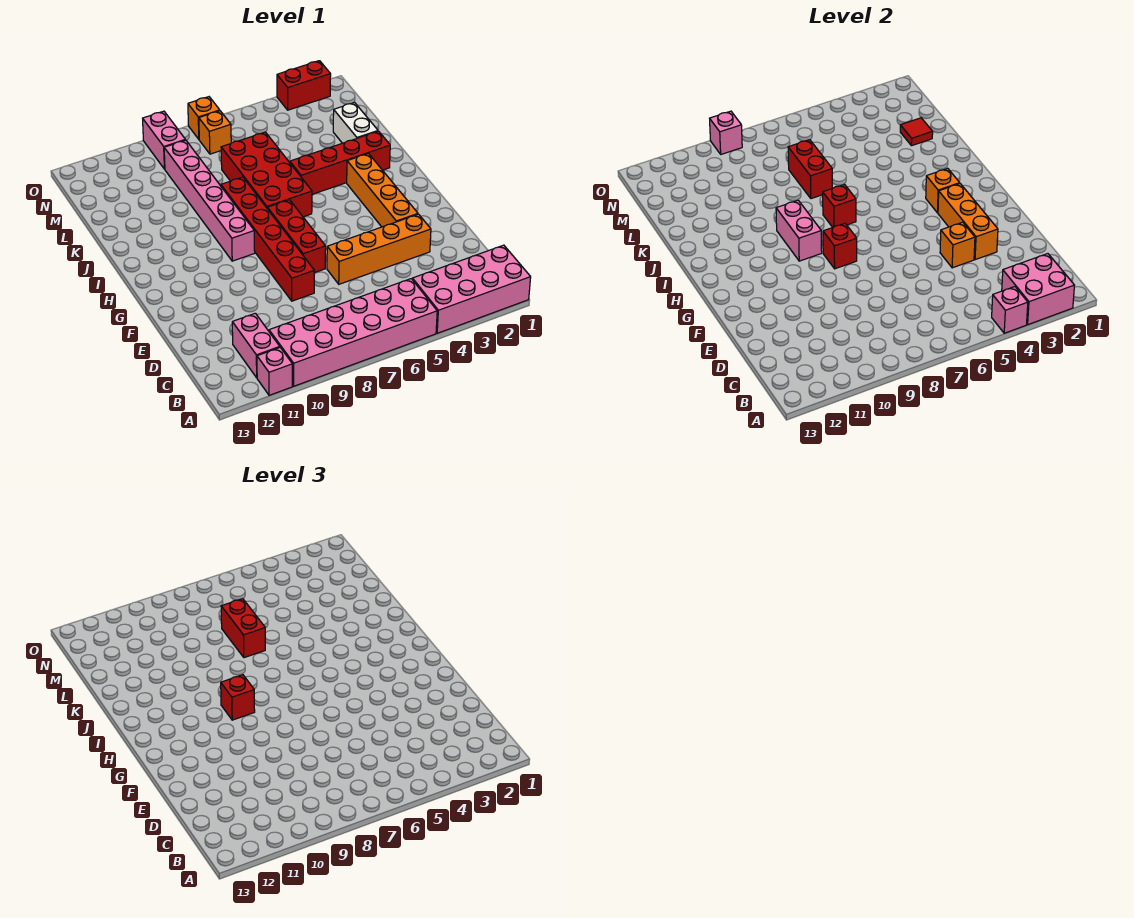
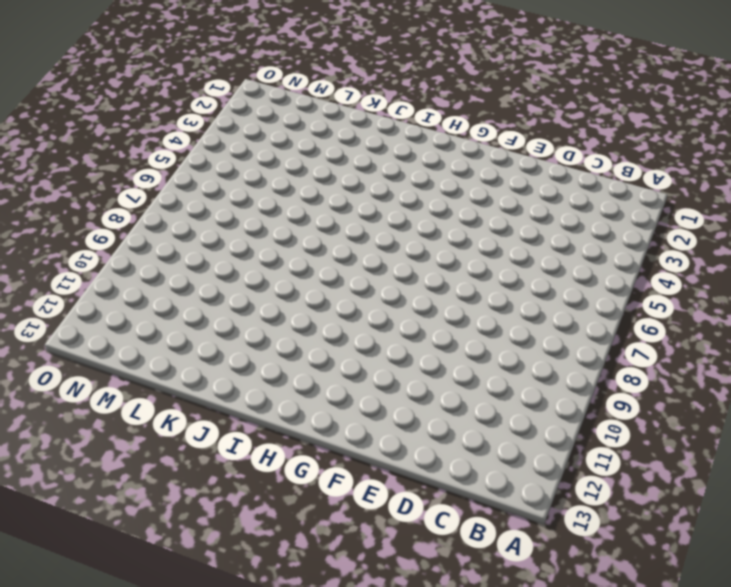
none -> pink brick A1:B4 level 1
none -> pink brick A5:B10 level 1
none -> pink brick A11 level 1

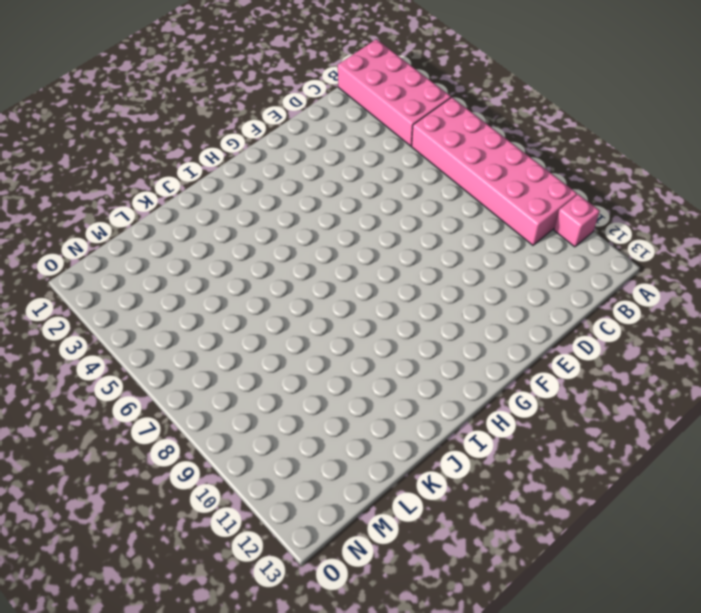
none -> pink brick B11:C11 level 1
none -> orange brick E3:E6 level 1
none -> red brick E8:J8 level 1

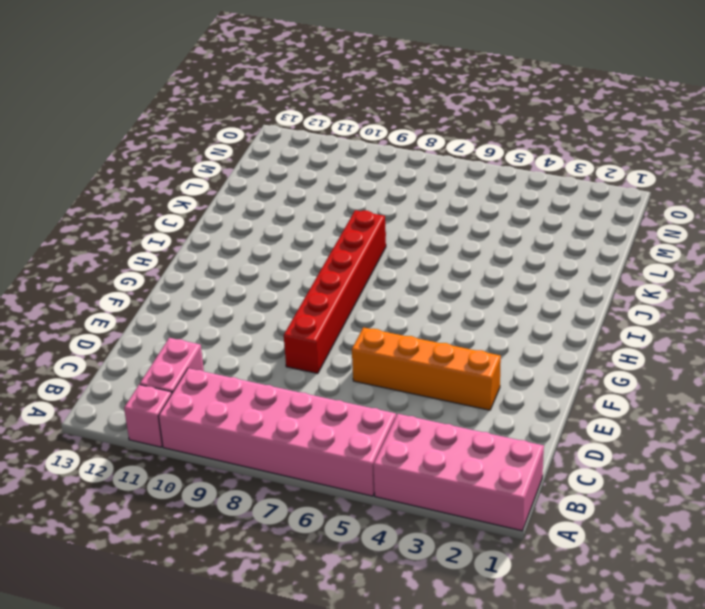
none -> orange brick F3:I3 level 1
none -> red brick F7:H7 level 1
none -> pink brick H9:M9 level 1

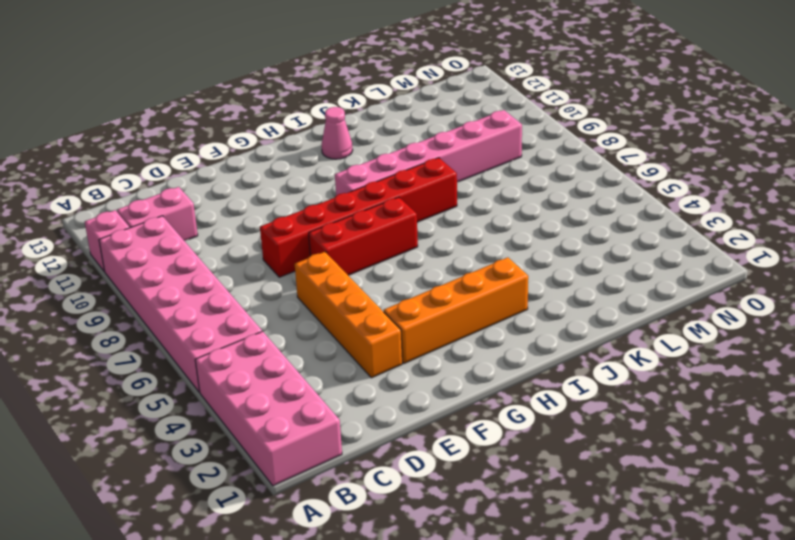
pink cone I12 level 1 -> none
none -> red brick I6:L7 level 1
none -> red brick J2:J5 level 1
none -> white brick K2:L2 level 1

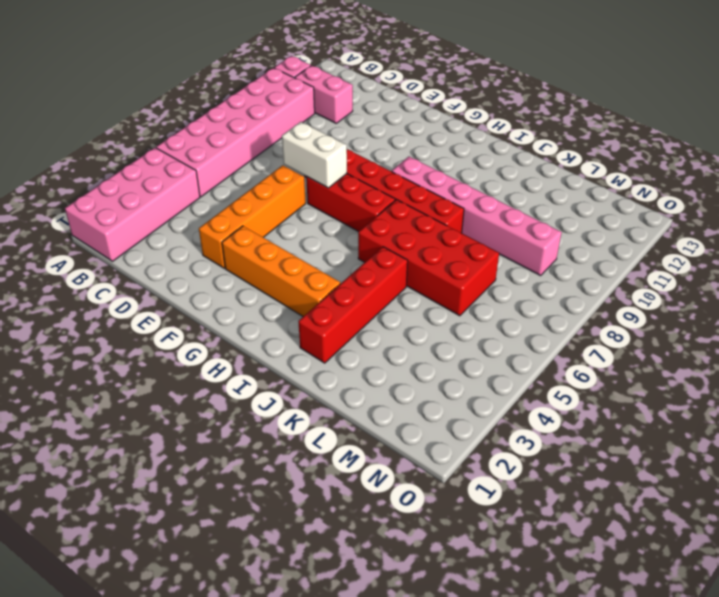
white brick E7:F7 level 2 -> white brick K2:L2 level 1
none -> orange brick N7 level 1
none -> pink brick N9:O9 level 1
none -> red brick O2:O3 level 1

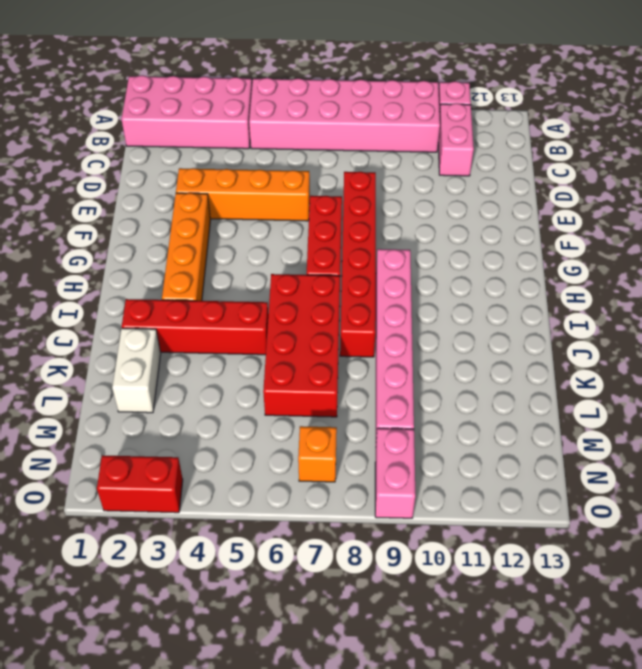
none -> orange brick O7 level 1
none -> pink brick A2:B3 level 2
none -> pink brick A4 level 2

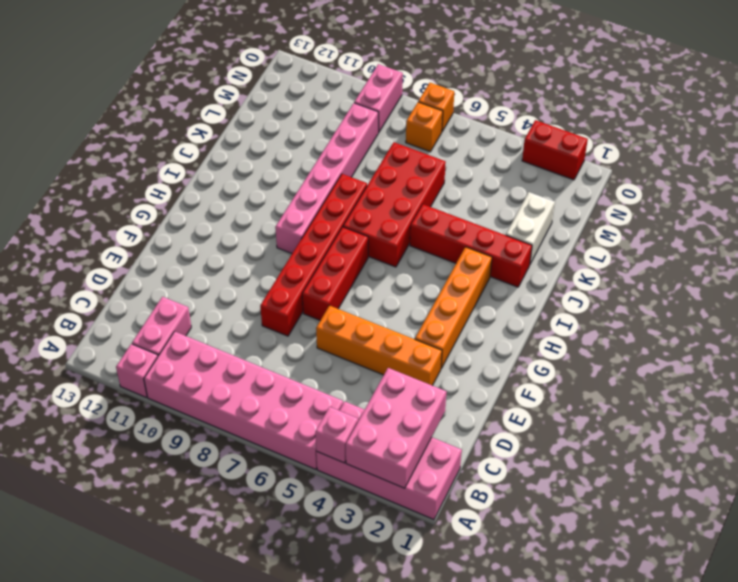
pink brick A2:C3 level 2 -> pink brick A2:B3 level 2
none -> orange brick E3:G3 level 2
none -> orange brick E4 level 2
none -> red brick G8 level 2

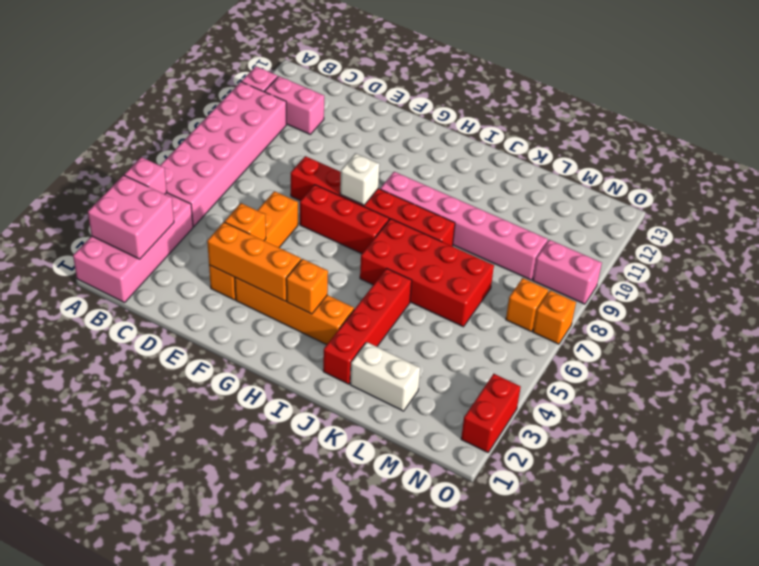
white brick G8 level 2 -> red brick G8 level 2
none -> pink brick H9:I9 level 2
none -> red brick I7 level 2
none -> red brick K7:L7 level 2

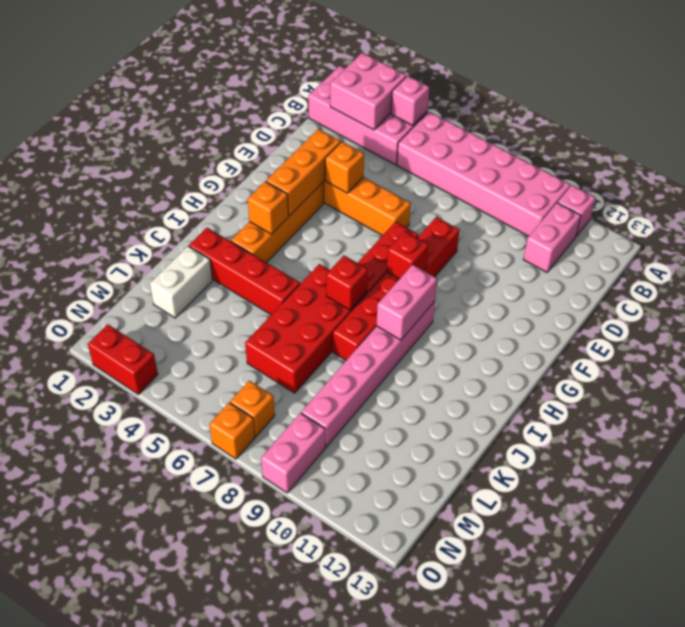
none -> red brick K7:L7 level 2
none -> red tile L2 level 2
none -> pink brick O9 level 2

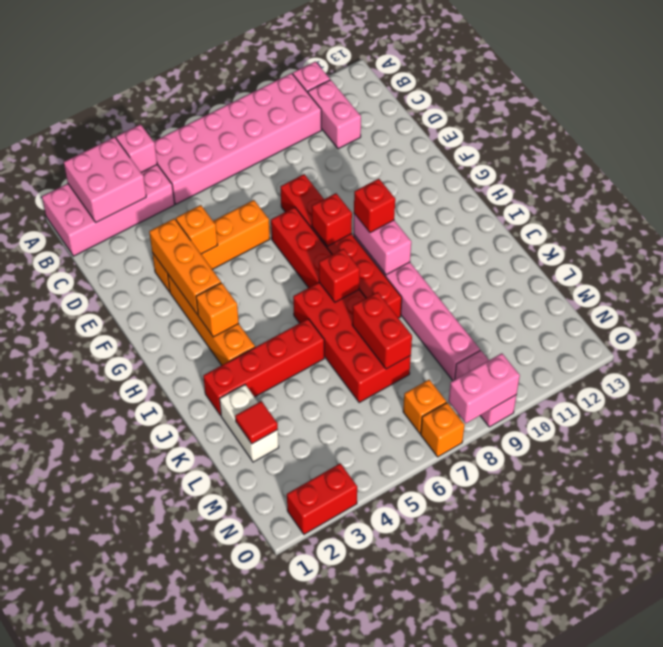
pink brick O8:O9 level 2 -> pink brick O9 level 2
none -> red brick K7:L7 level 3

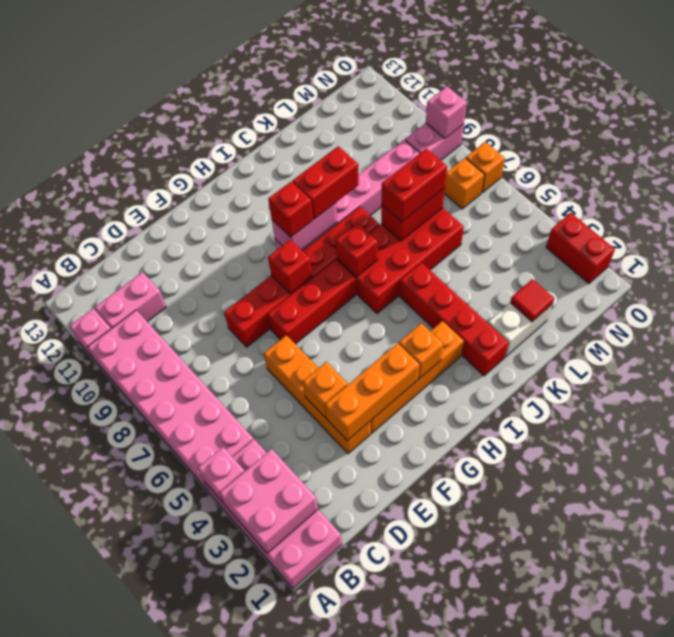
red brick I9:J9 level 3 -> none

